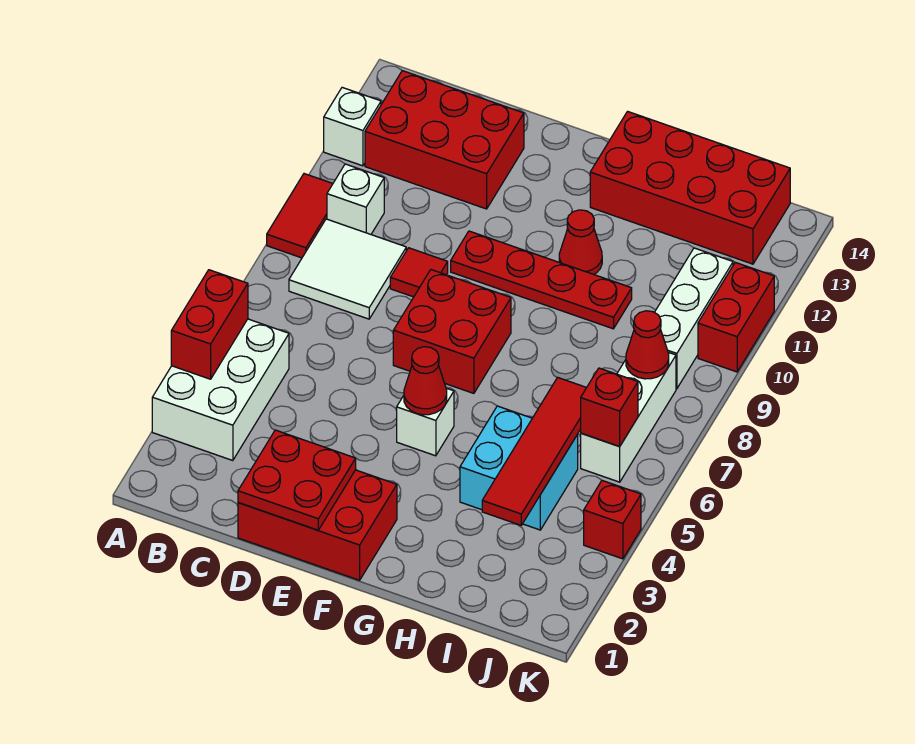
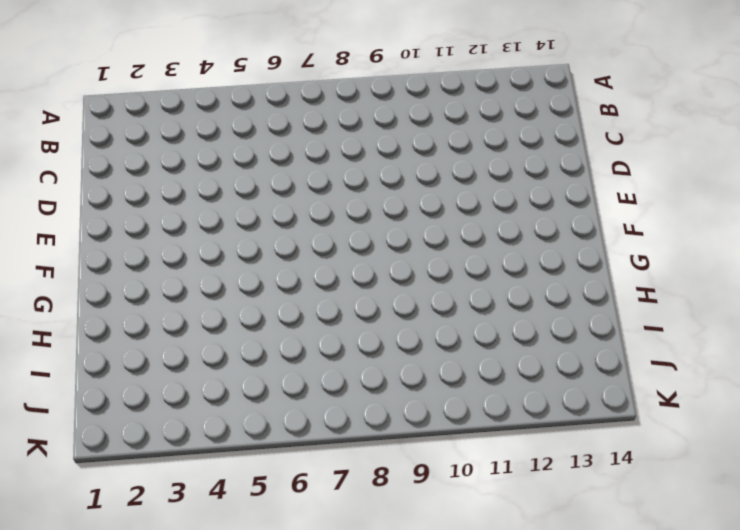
none -> white brick A3:B5 level 1
none -> red tile A9:A10 level 1
none -> white brick A12 level 1

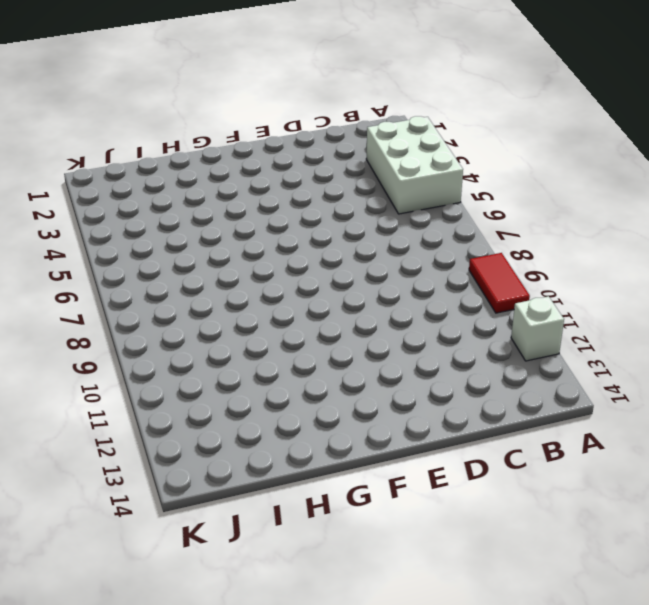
none -> white tile B8:C9 level 1
none -> white brick B10 level 1
none -> red brick B12:D13 level 1

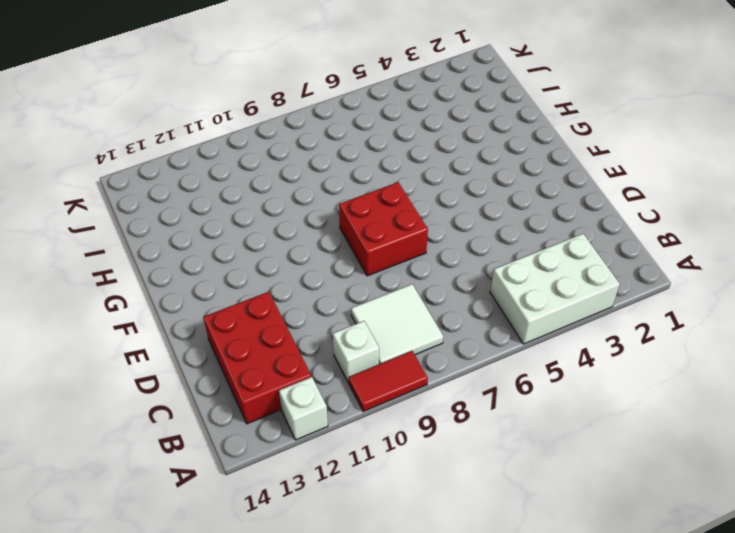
none -> red brick D1:F2 level 1
none -> red tile D9 level 1
none -> red plate E10:H10 level 1

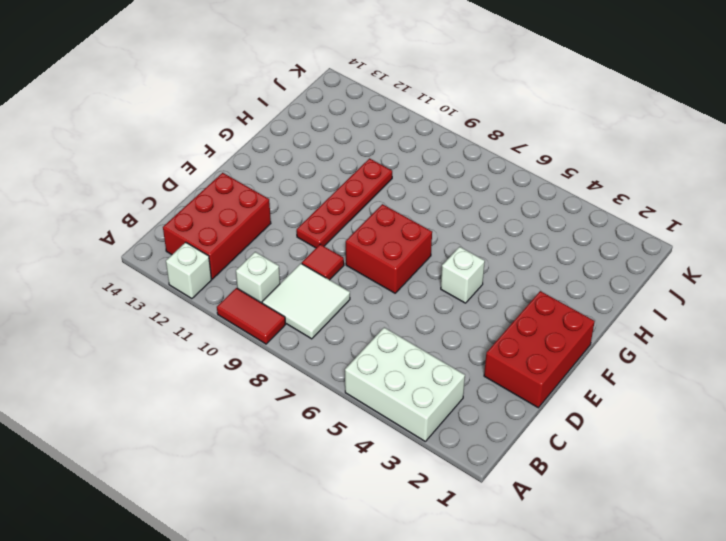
none -> red cone G11 level 1
none -> red brick G13:J14 level 1
none -> cyan brick H4:I5 level 1

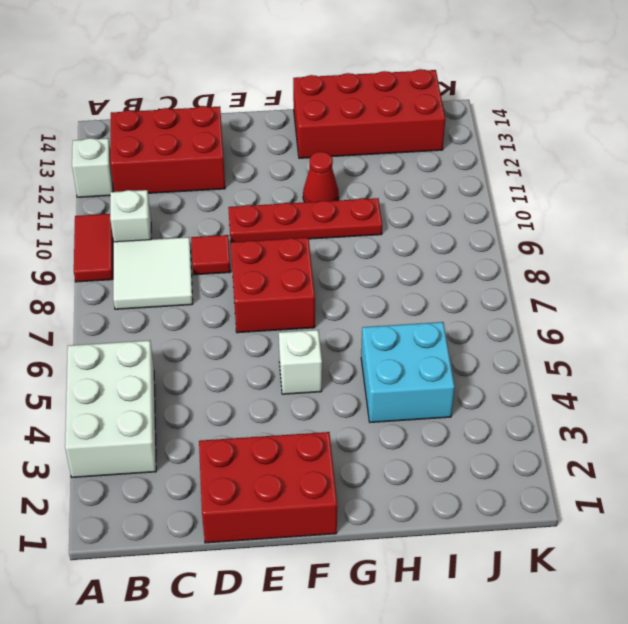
none -> white brick J6:J8 level 1
none -> white brick J9:J11 level 1
none -> red brick K4 level 1

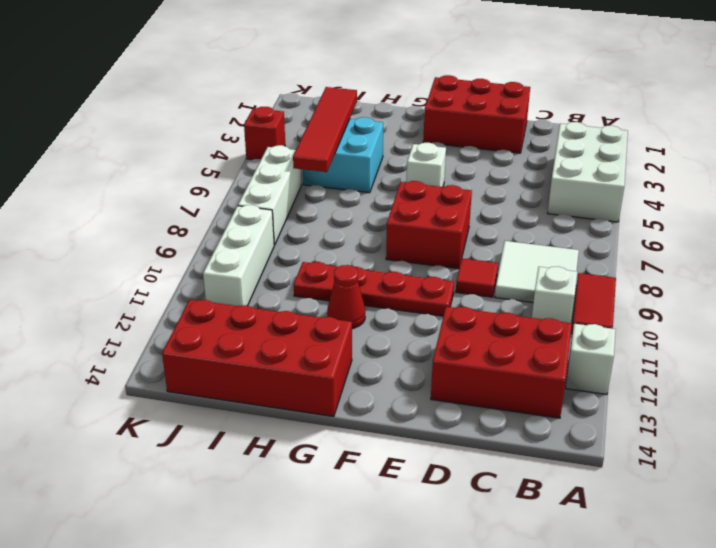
none -> red brick K10:K11 level 1
none -> red brick A4:A5 level 2
none -> red plate D1:E2 level 2

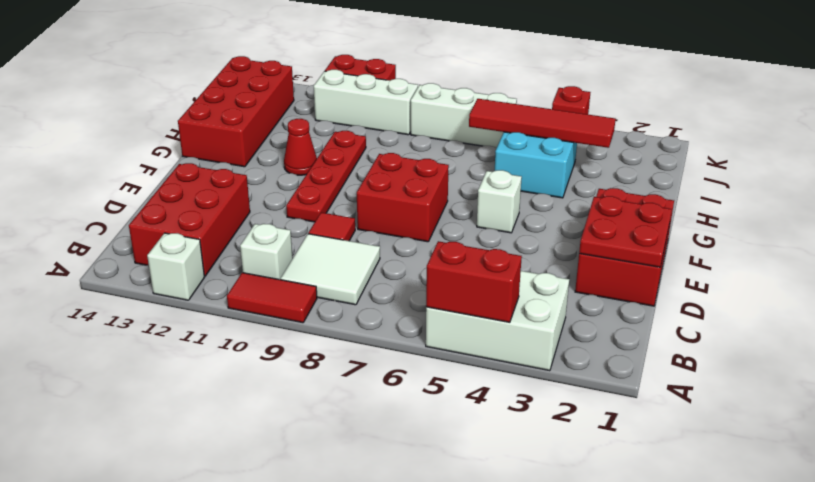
none -> red cone F5 level 2
none -> red brick J6 level 2
none -> red cone J8 level 2

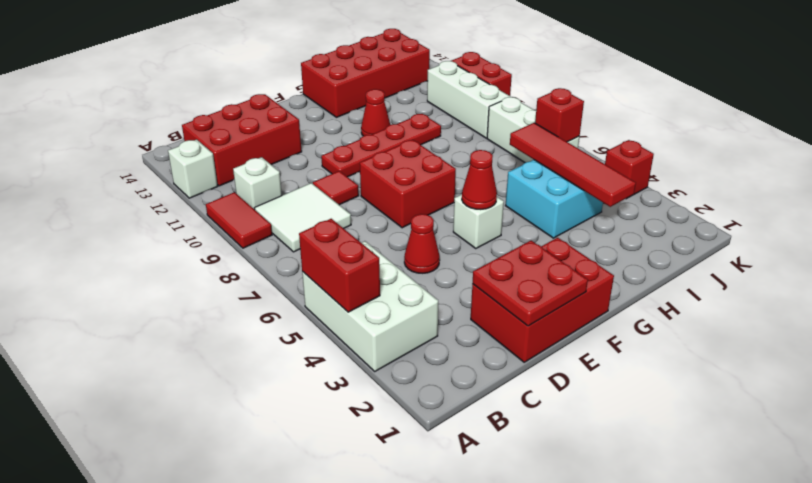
red cone D5 level 1 -> red cone J8 level 2

